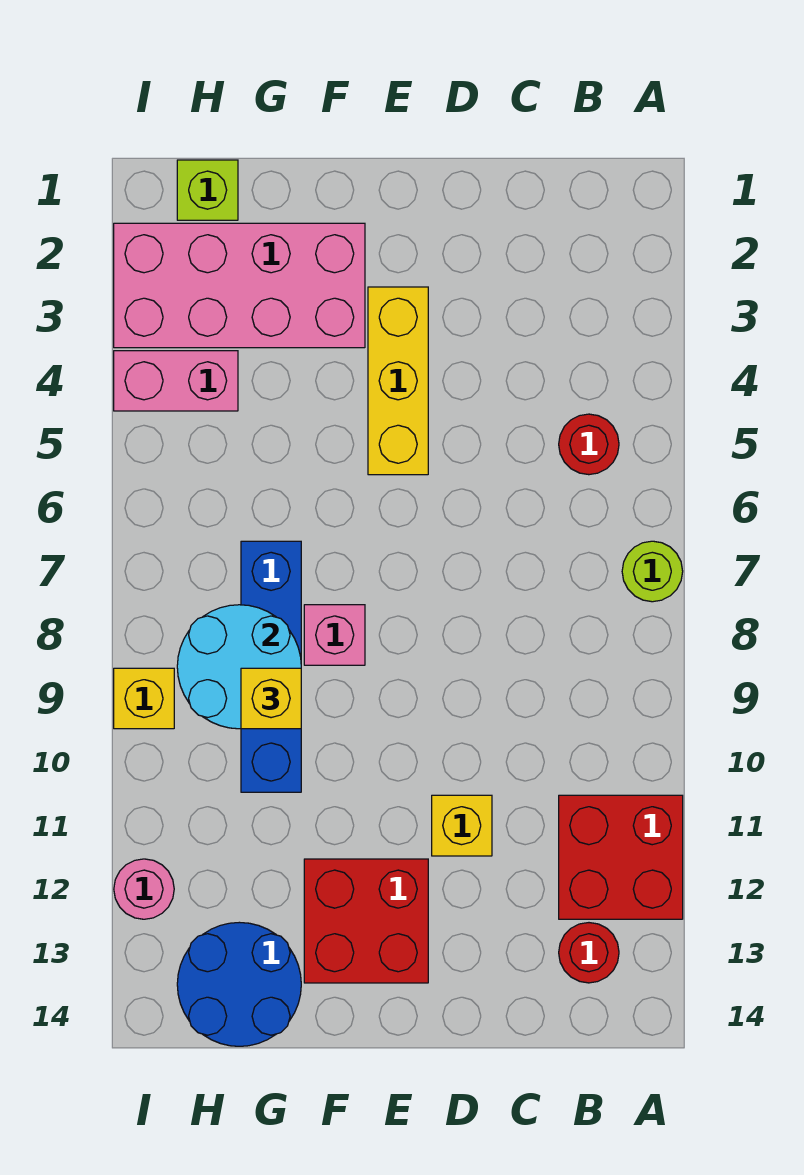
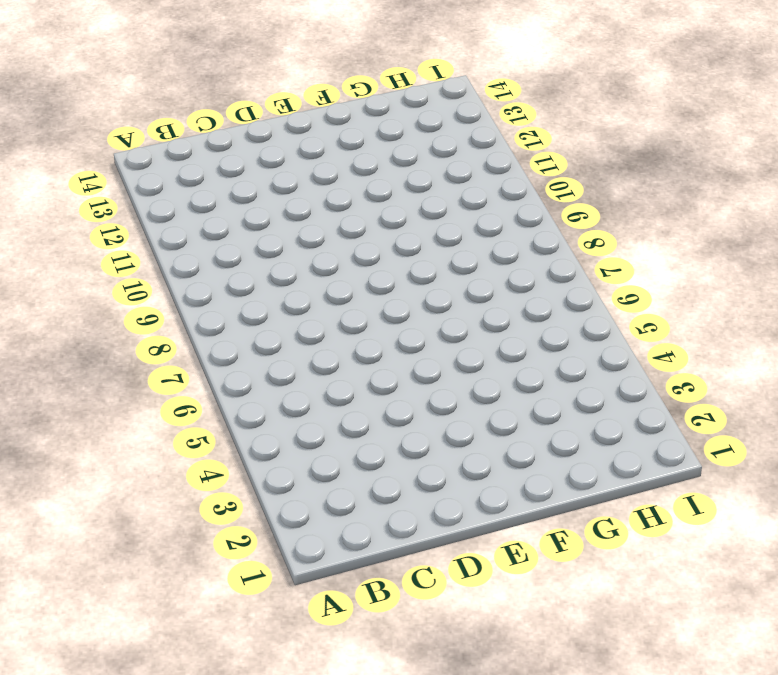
none -> lime round brick A7 level 1
none -> red brick A11:B12 level 1
none -> red round brick B5 level 1

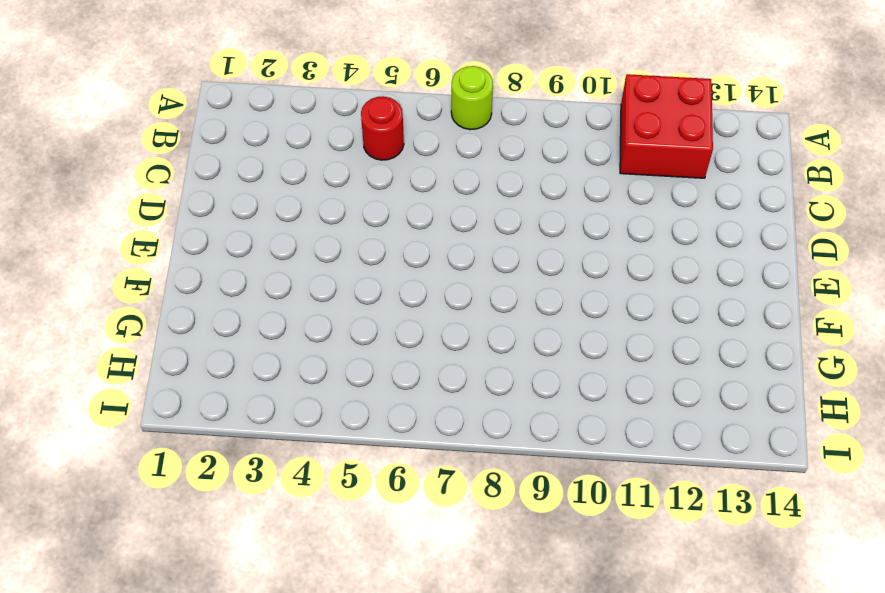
none -> red round brick B13 level 1
none -> yellow brick D11 level 1
none -> yellow brick E3:E5 level 1

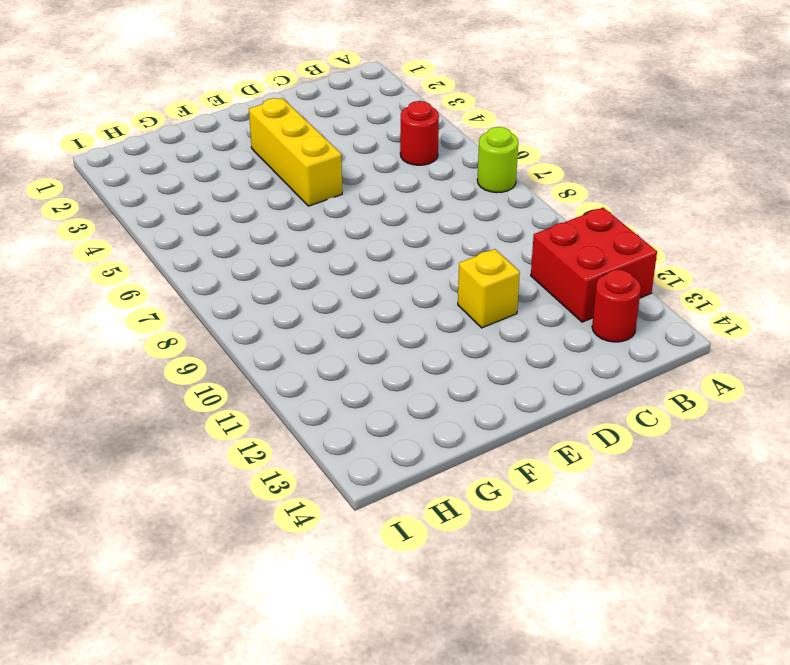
none -> red brick E12:F13 level 1
none -> pink brick F2:I3 level 1
none -> pink brick F8 level 1

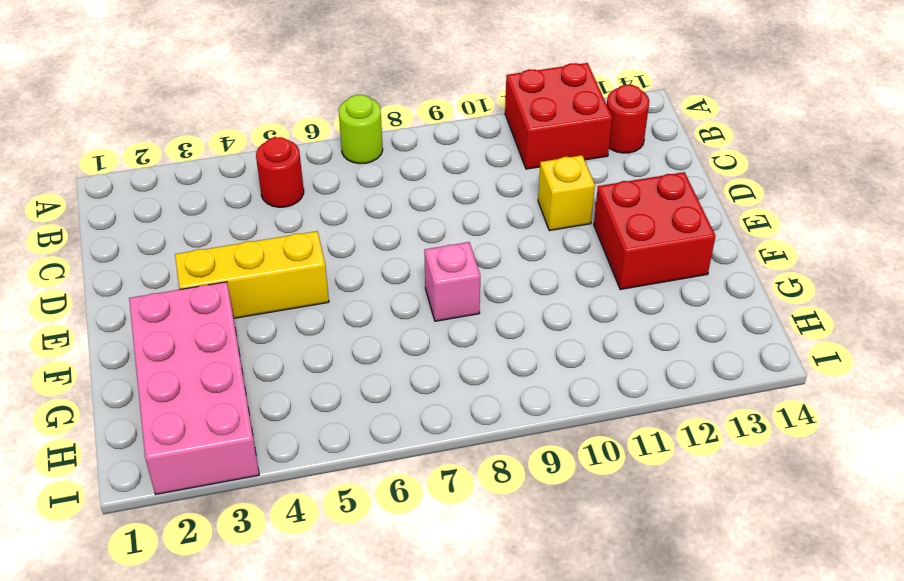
none -> blue brick G7:G10 level 1
none -> blue round brick G13:H14 level 1
none -> lime brick H1 level 1

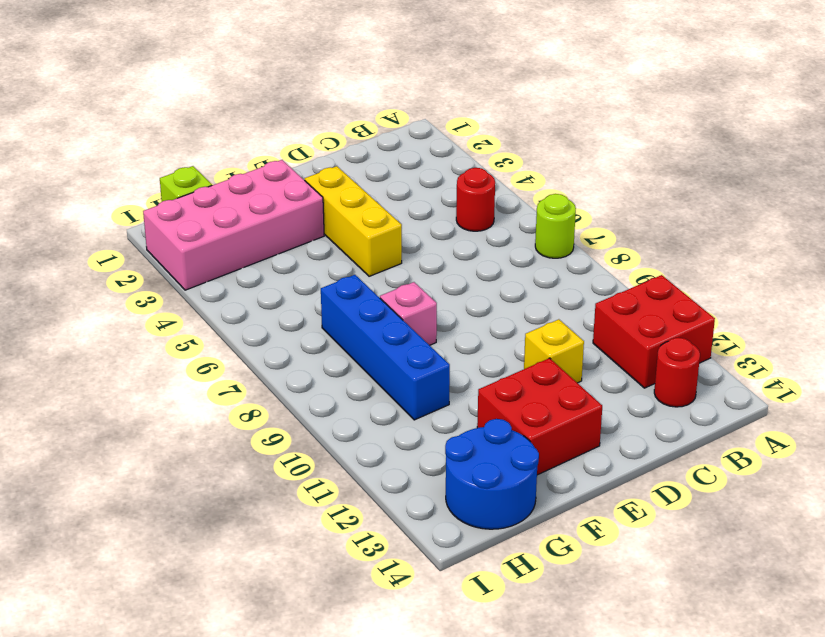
none -> pink brick H4:I4 level 1
none -> yellow brick I9 level 1
none -> pink round brick I12 level 1

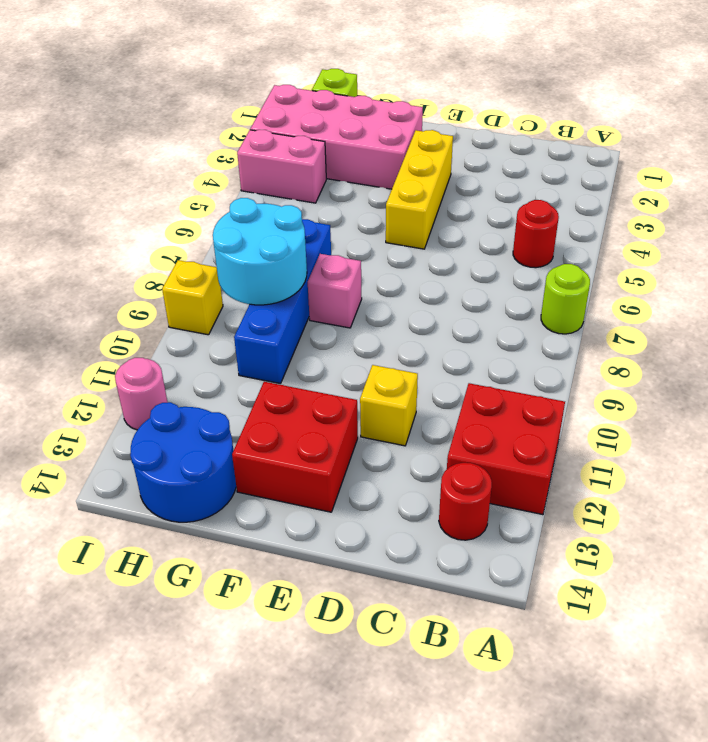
none -> yellow brick G9 level 3

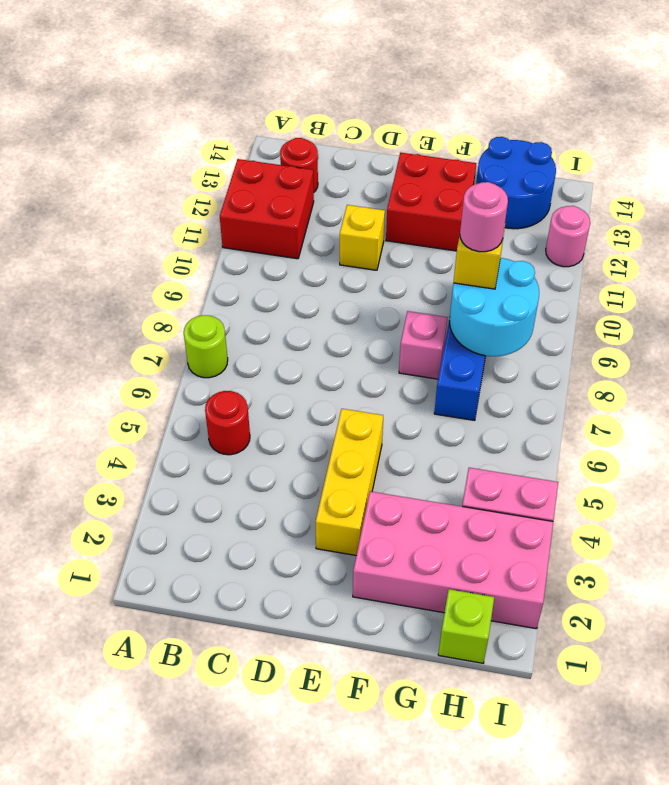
pink round brick G9 level 4 -> none
none -> yellow brick I9 level 1

